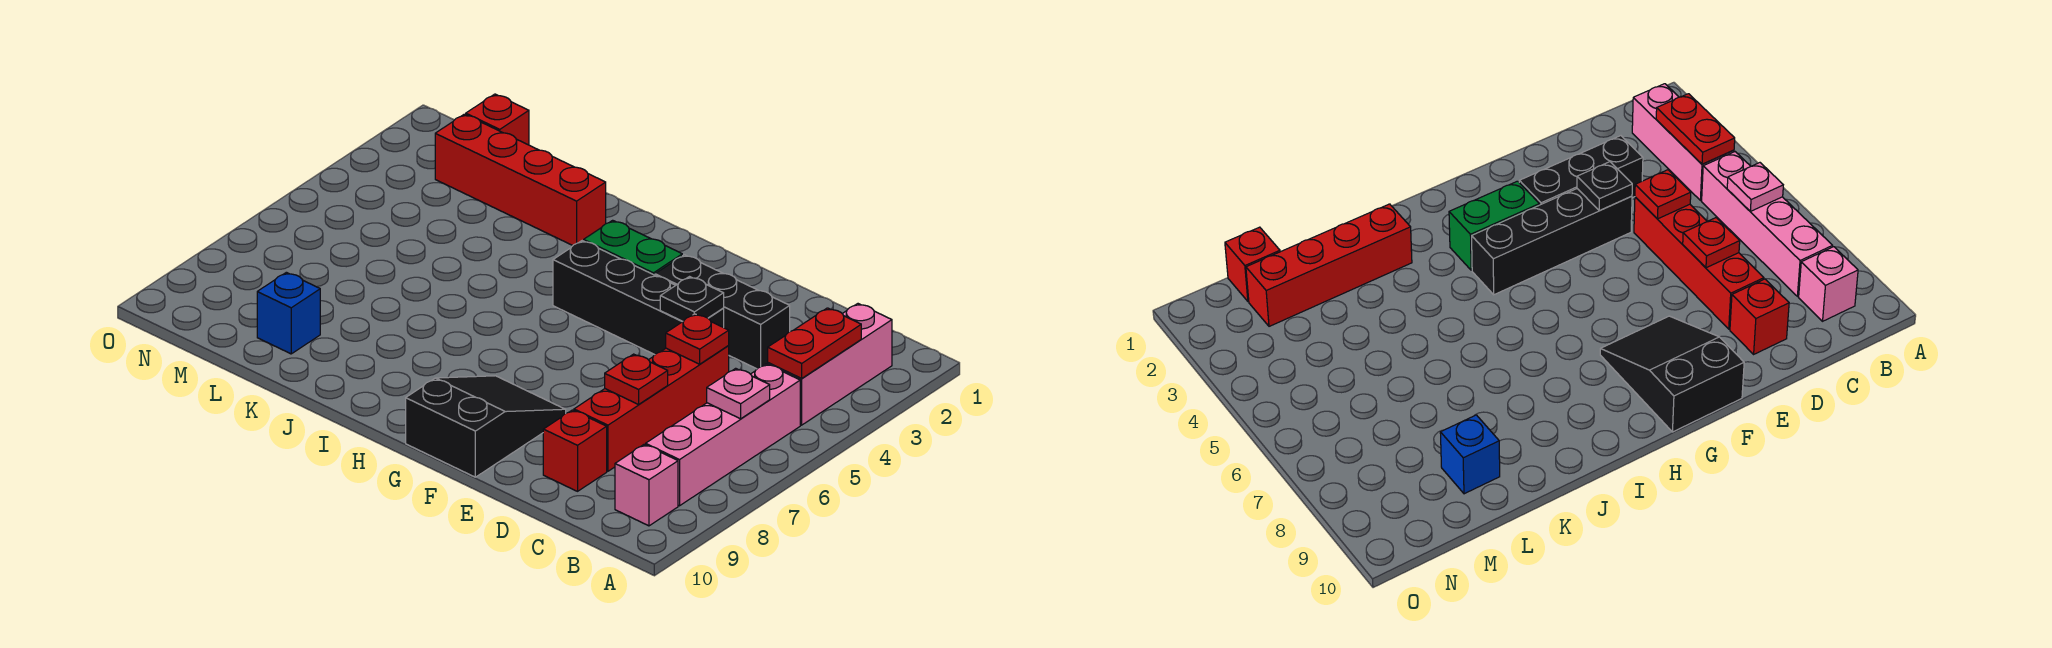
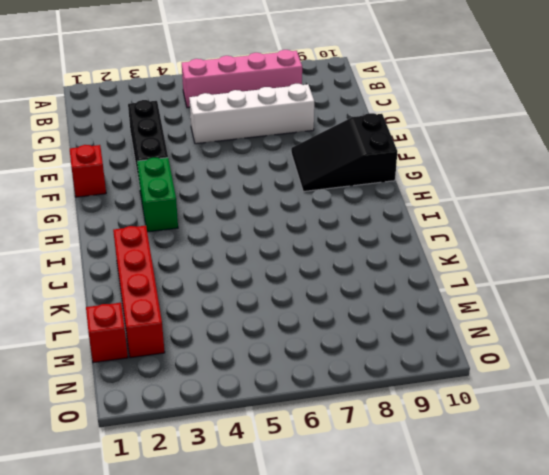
white brick D5:D8 level 1 -> red brick D5:D8 level 1
red brick F1 level 1 -> red brick D9 level 1
none -> pink brick B2:B4 level 1
none -> pink brick B9 level 1
none -> black brick E4:H4 level 1

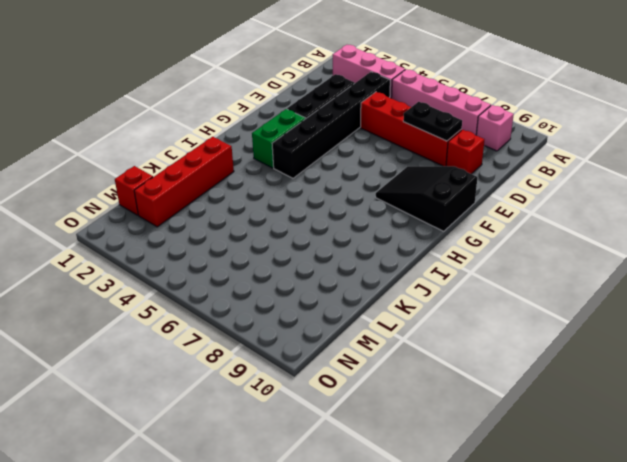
black brick C4:H4 level 1 -> black brick E4:H4 level 1
black plate D7:D8 level 2 -> red plate D7 level 2
none -> blue brick L9 level 1
none -> red plate B3:B4 level 2
none -> pink plate B6 level 2

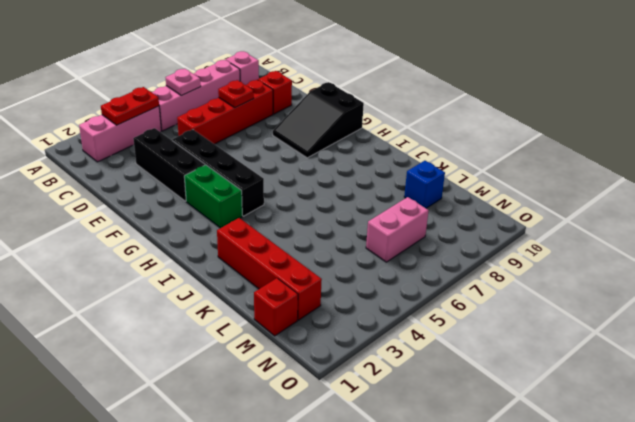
pink brick M6:M7 level 1 -> none
none -> red plate D5 level 2
none -> black plate E4 level 2

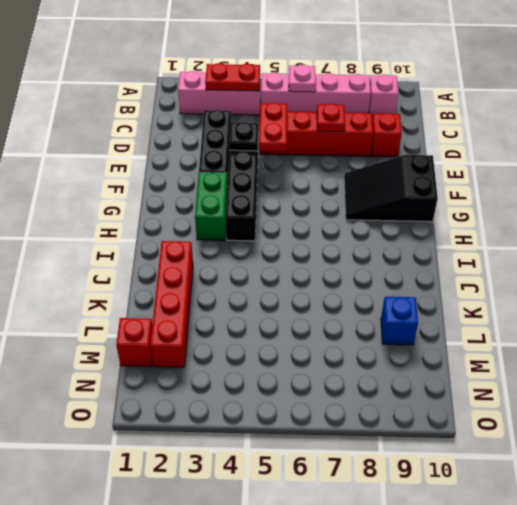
red plate D5:E5 level 2 -> red plate D5 level 2

